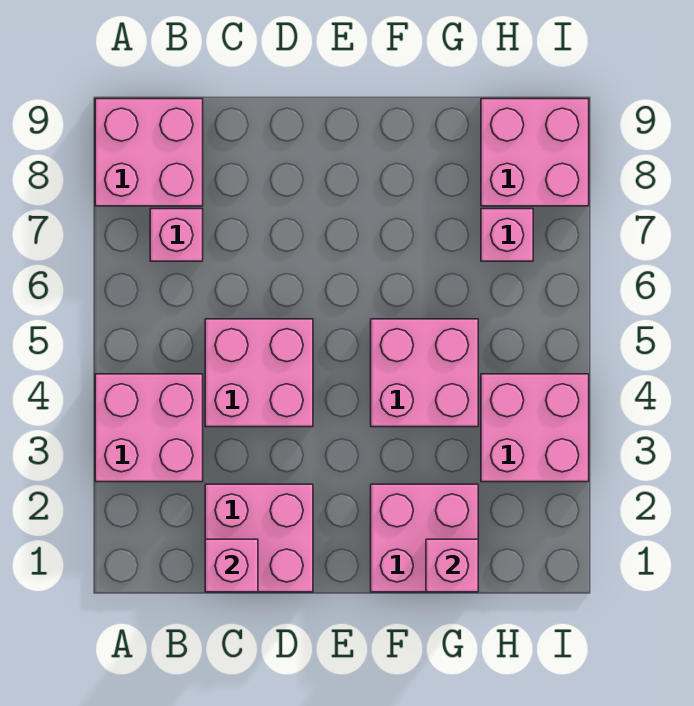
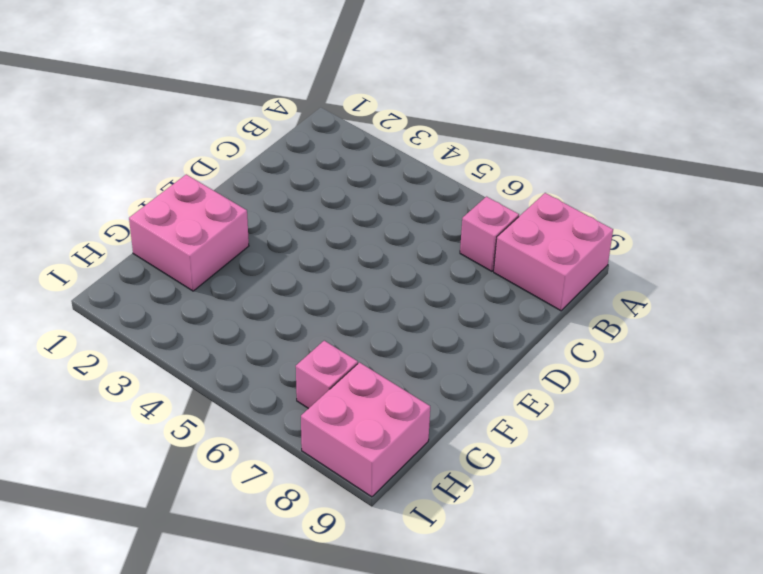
none -> pink brick A3:B4 level 1
none -> pink brick C1:D2 level 1
none -> pink brick C4:D5 level 1

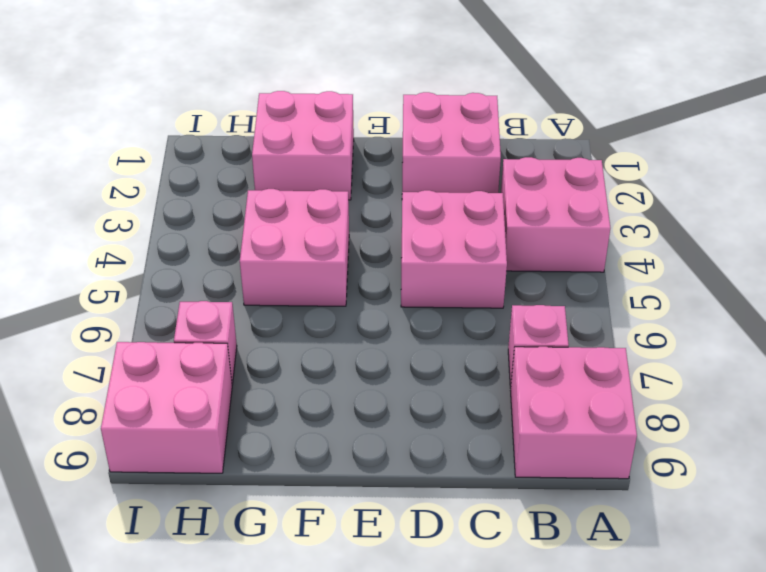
none -> pink brick H3:I4 level 1
none -> pink brick C1 level 2
none -> pink brick G1 level 2

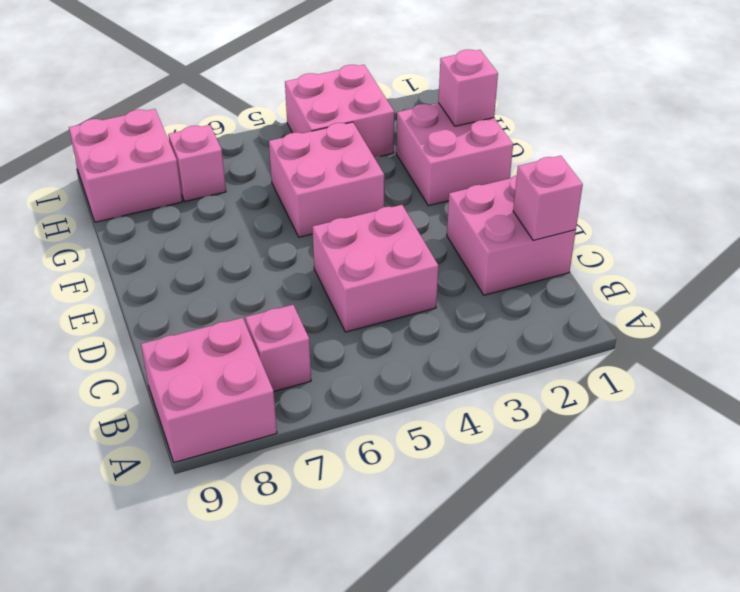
none -> pink brick A3:B4 level 1

